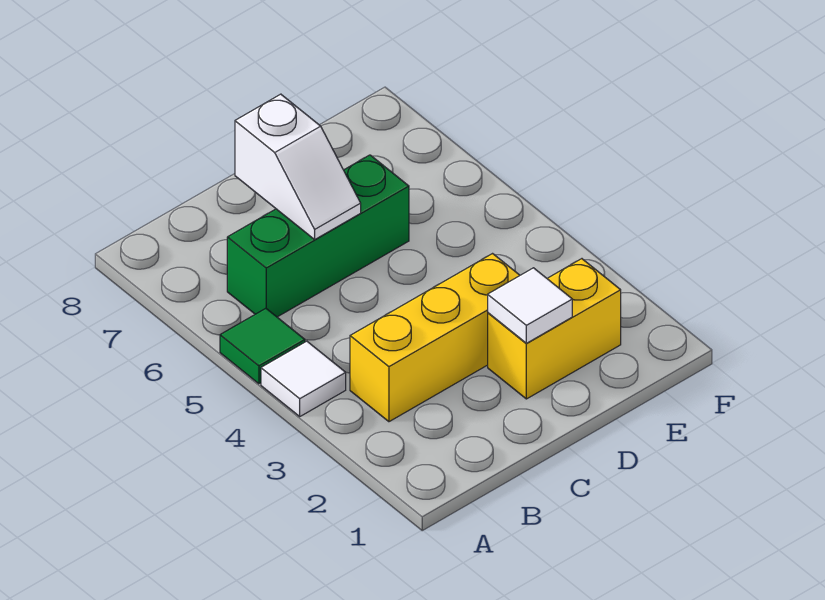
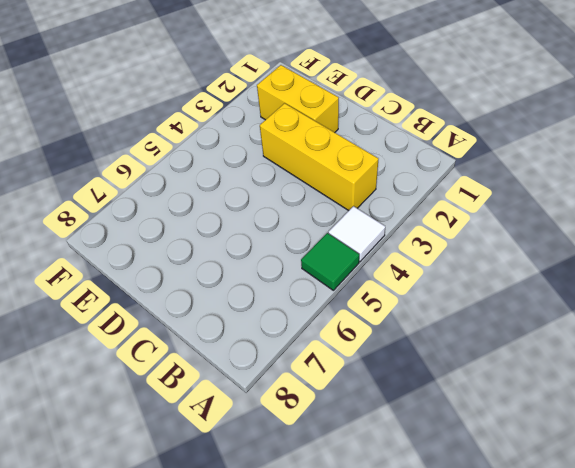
none -> green brick B6:D6 level 1
none -> white slope C6:C7 level 2 top 7

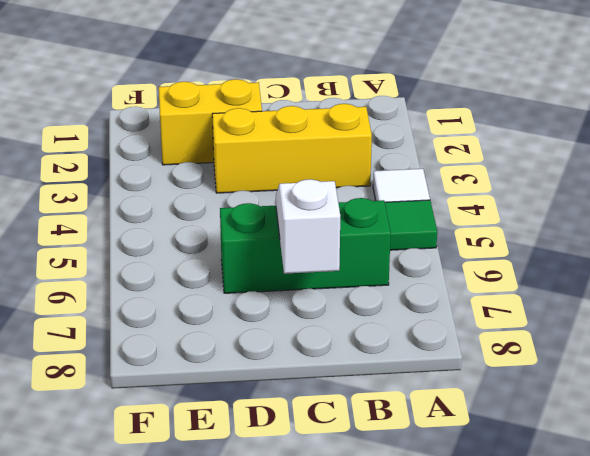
none -> white tile D2 level 2

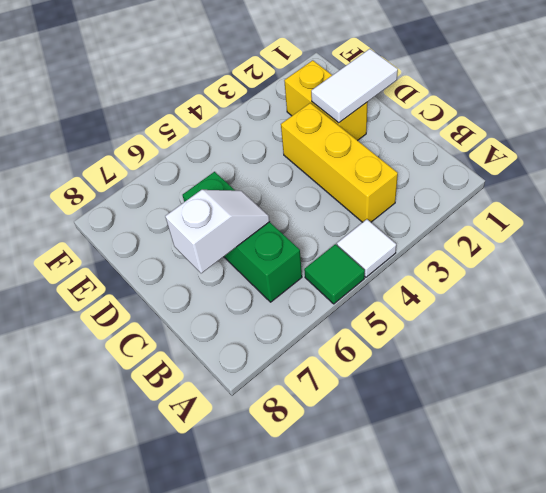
white tile D1:D2 level 2 -> white tile D2 level 2

